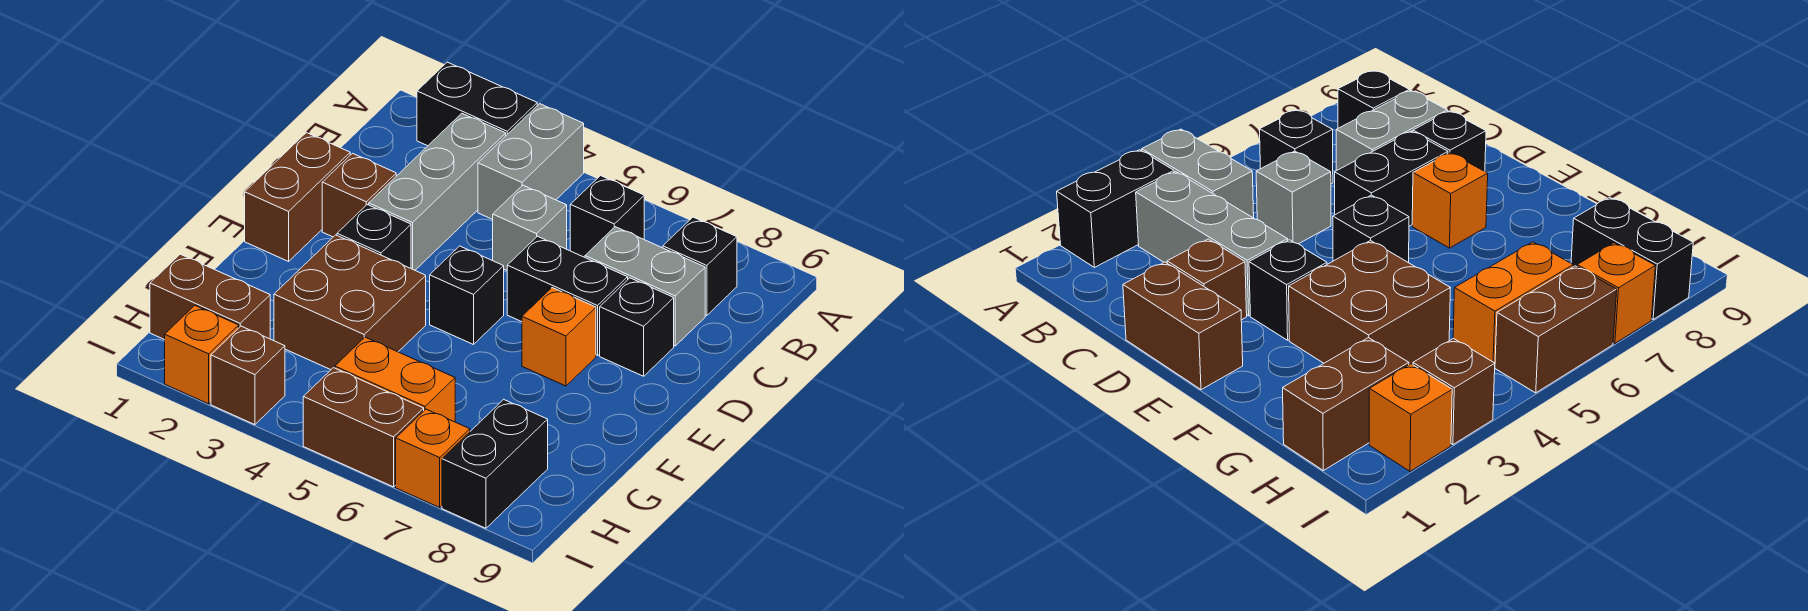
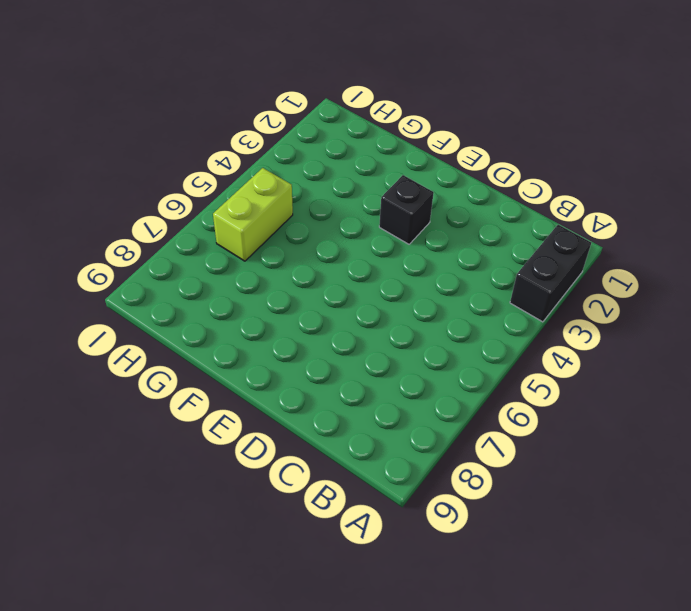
lime brick H5:H6 level 1 -> orange brick H5:H6 level 1
none -> grey brick A4:B4 level 1
none -> grey brick B3:D3 level 1
none -> black brick B6 level 1

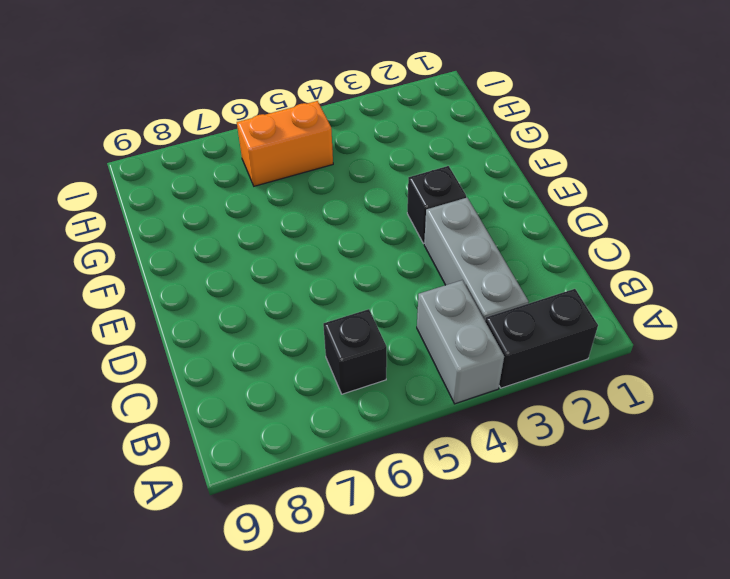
none -> black brick B8 level 1
none -> grey brick C5 level 1
none -> grey brick C7:C8 level 1

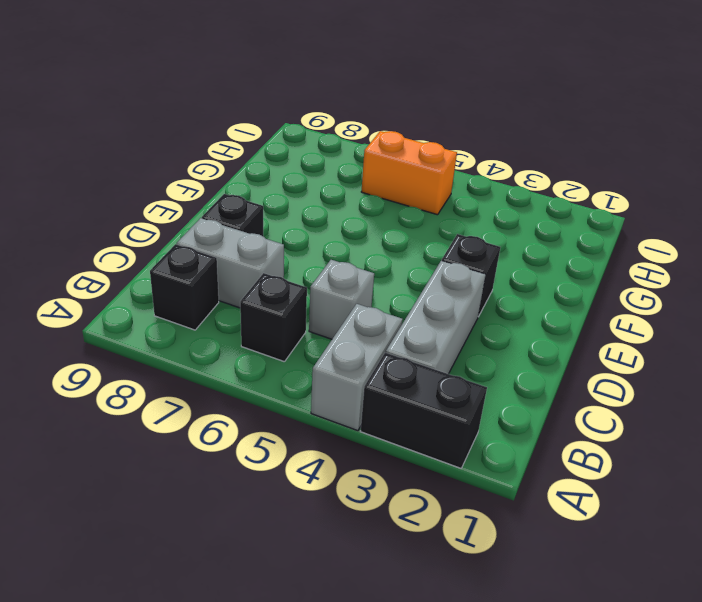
none -> brown brick D1:E1 level 1
none -> brown brick D2 level 1
none -> black brick D6:D7 level 1

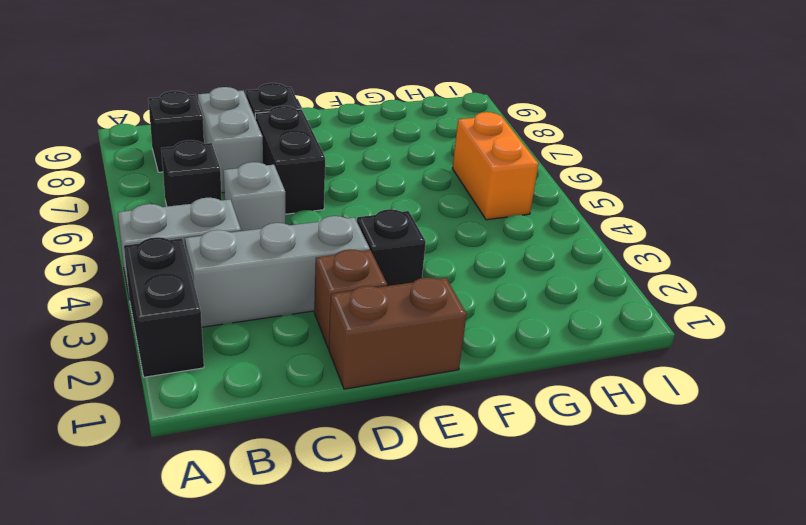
none -> black brick E5 level 1
none -> orange brick E7 level 1
none -> brown brick F3:G4 level 1

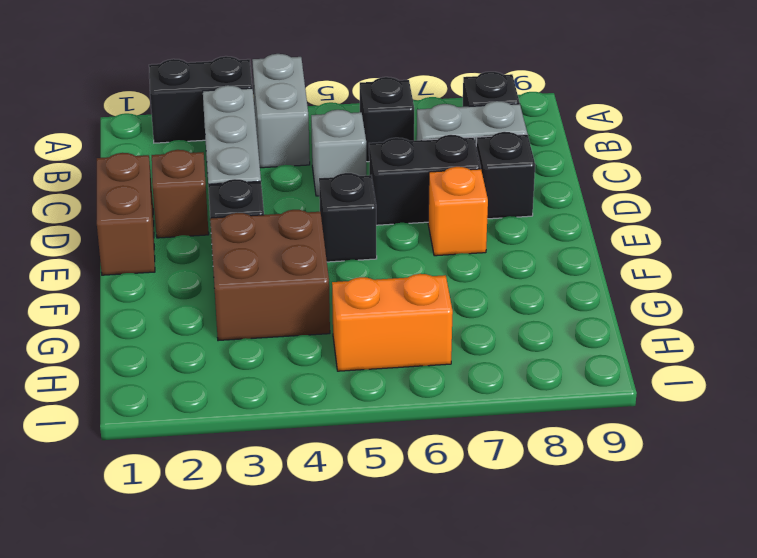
none -> brown brick H1:H2 level 1
none -> black brick H8:I8 level 1
none -> orange brick I2 level 1

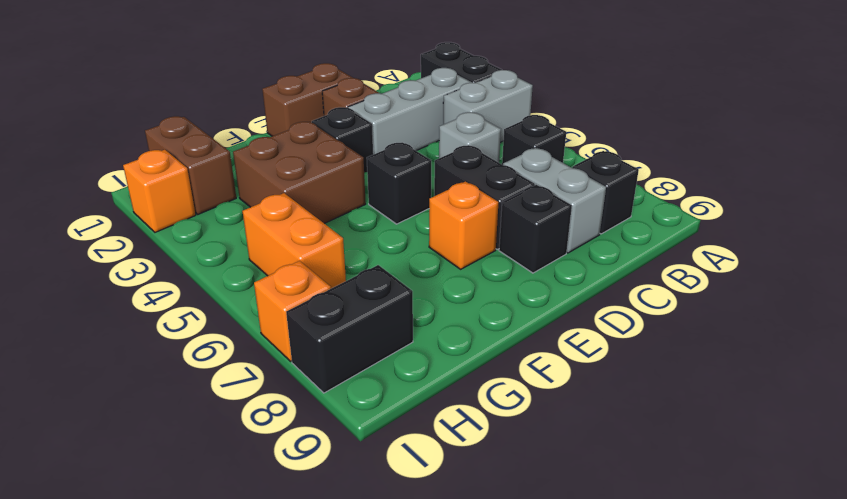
none -> brown brick I3 level 1
none -> brown brick I5:I6 level 1

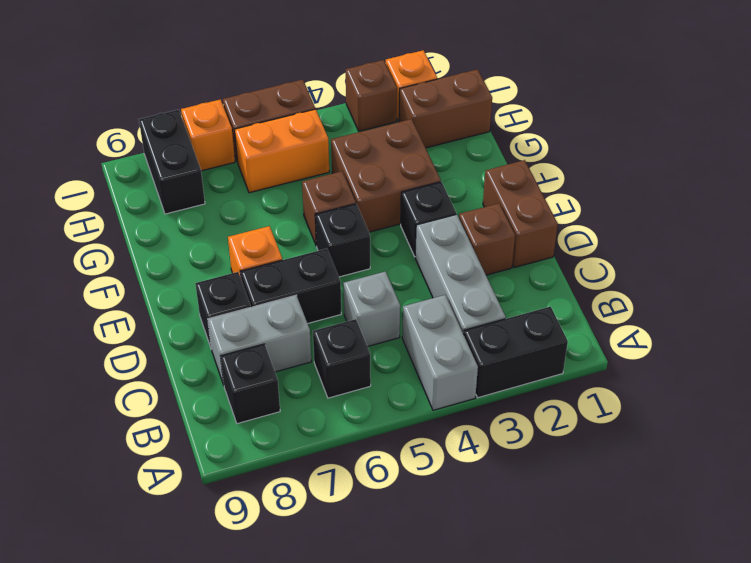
brown brick F5 level 1 -> none

